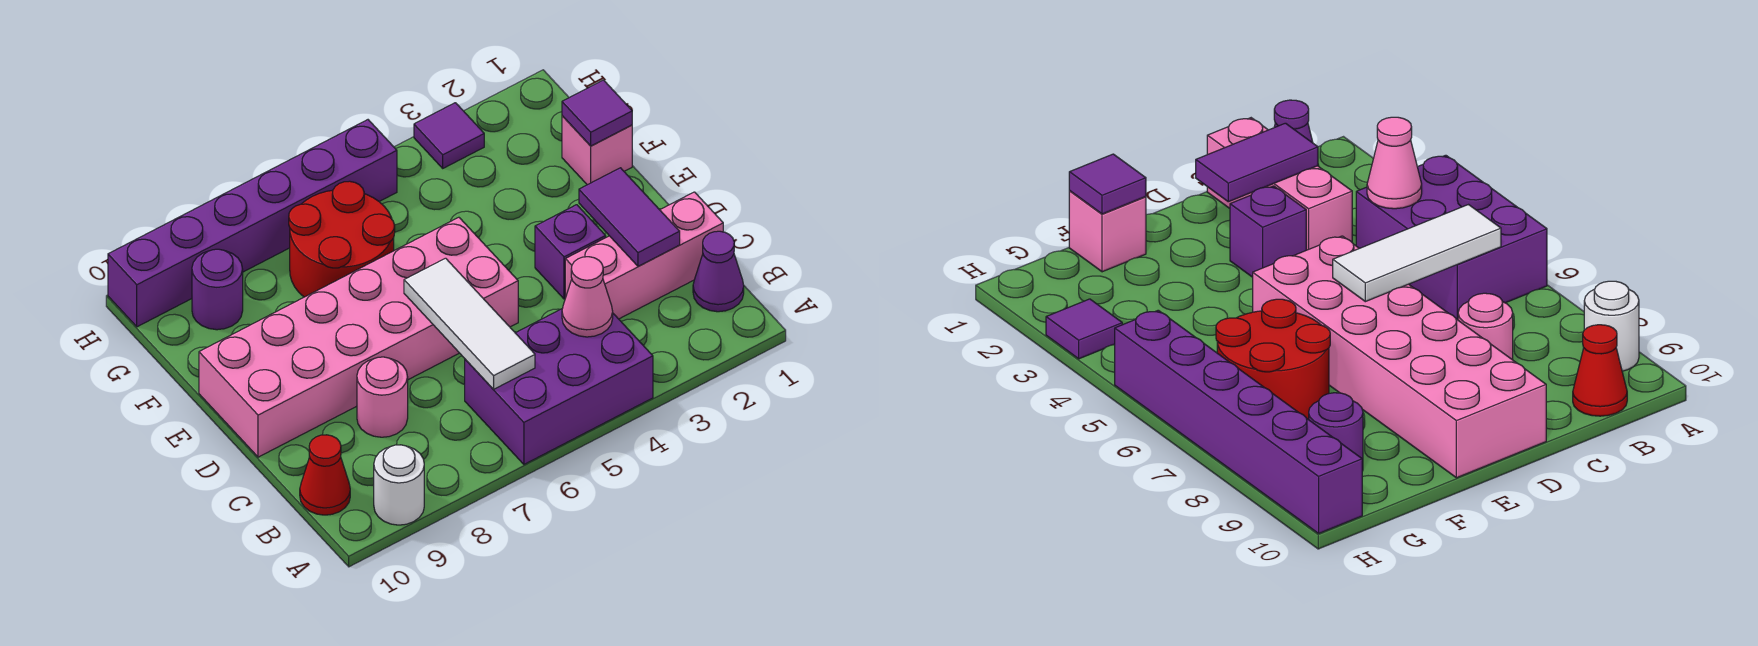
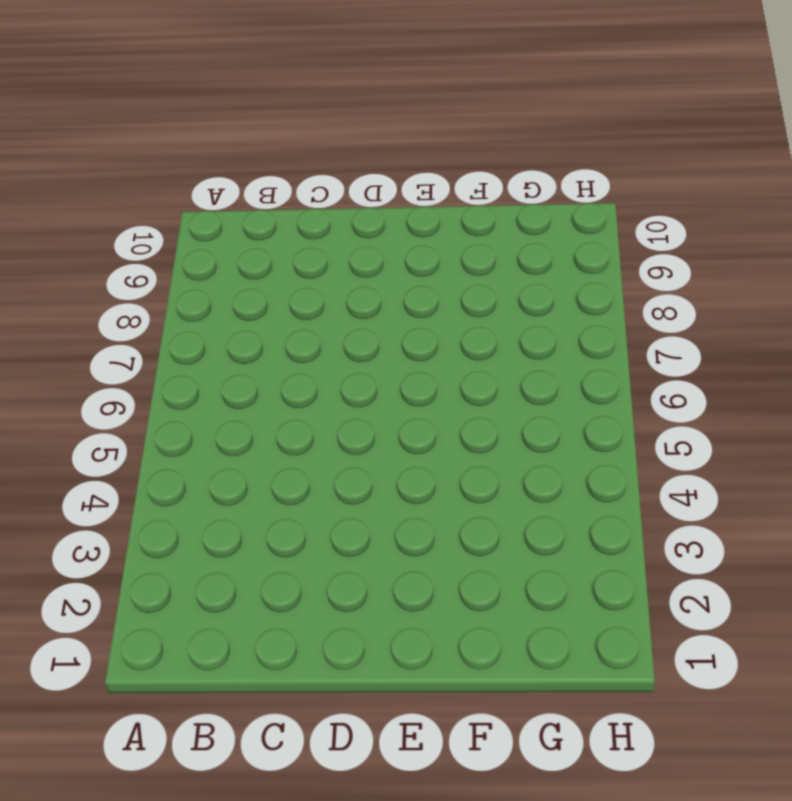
none -> purple brick A4:B6 level 1
none -> white round brick A9 level 1
none -> purple cone B1 level 1

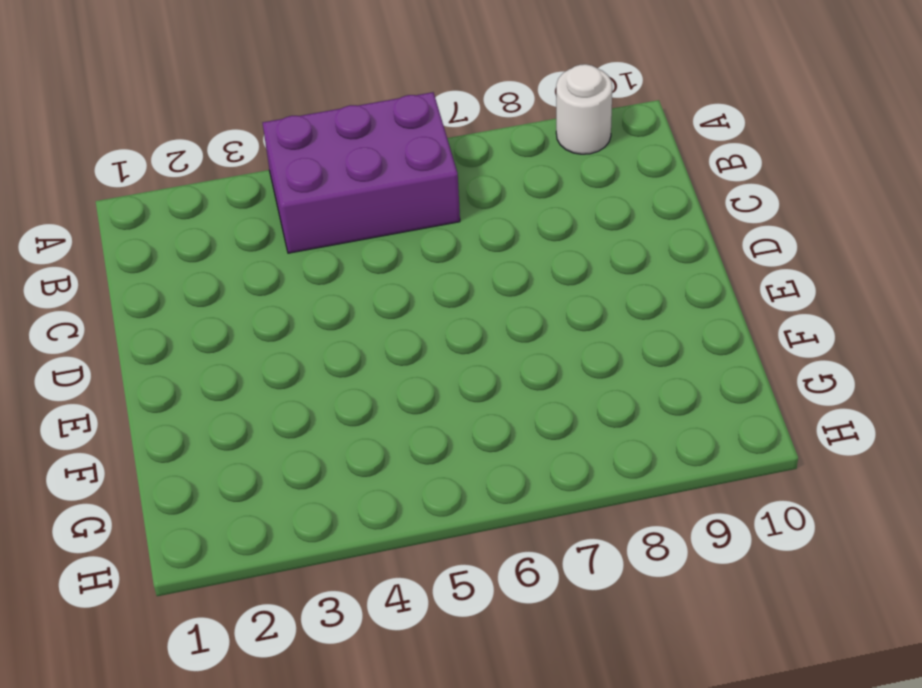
none -> purple cone B1 level 1
none -> red cone B10 level 1
none -> pink brick C1:C3 level 1

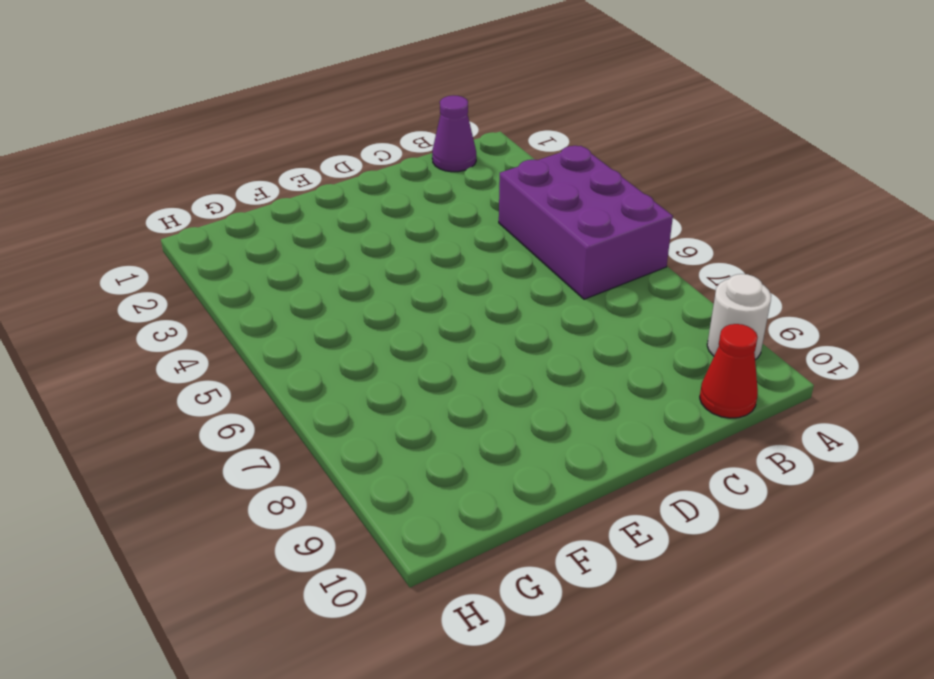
none -> pink brick C1:C3 level 1
none -> pink round brick C8 level 1
none -> purple brick D3 level 1

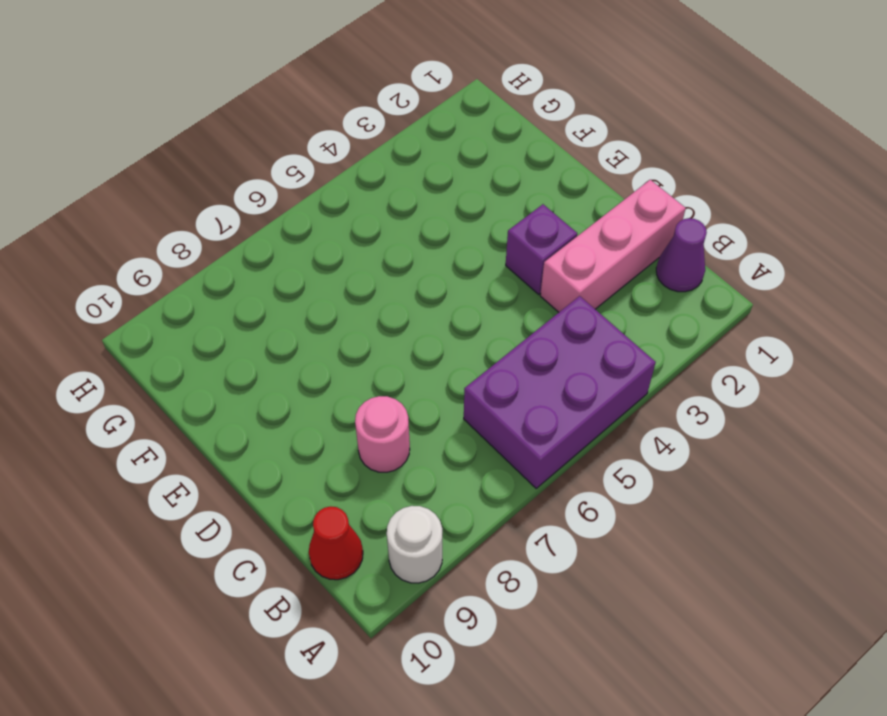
none -> pink brick D5:E10 level 1
none -> pink brick F1 level 1
none -> red round brick F6:G7 level 1

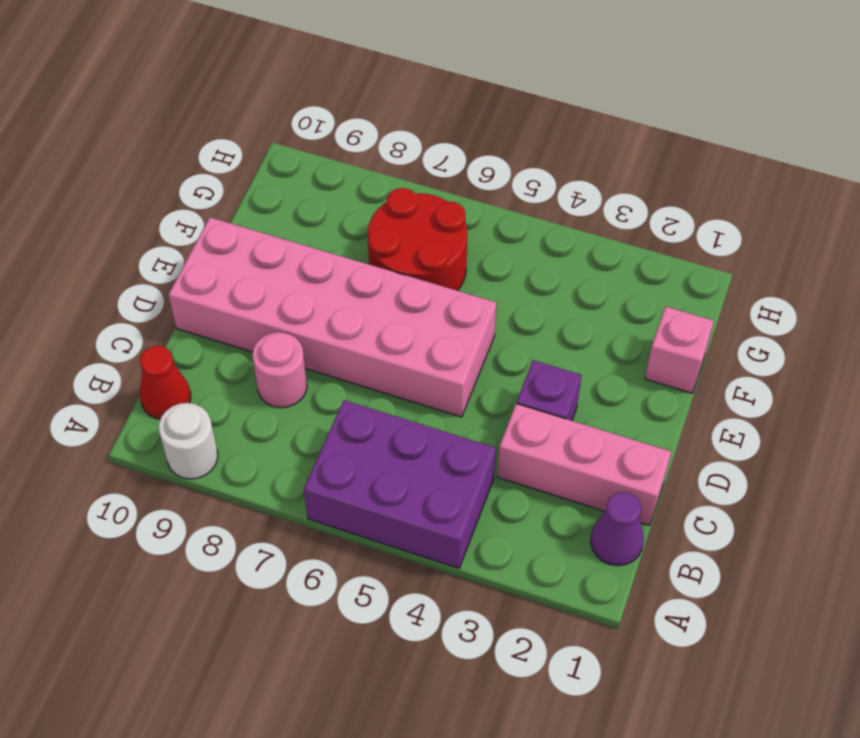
none -> purple round brick G9 level 1
none -> purple tile H3 level 1
none -> purple brick H5:H10 level 1

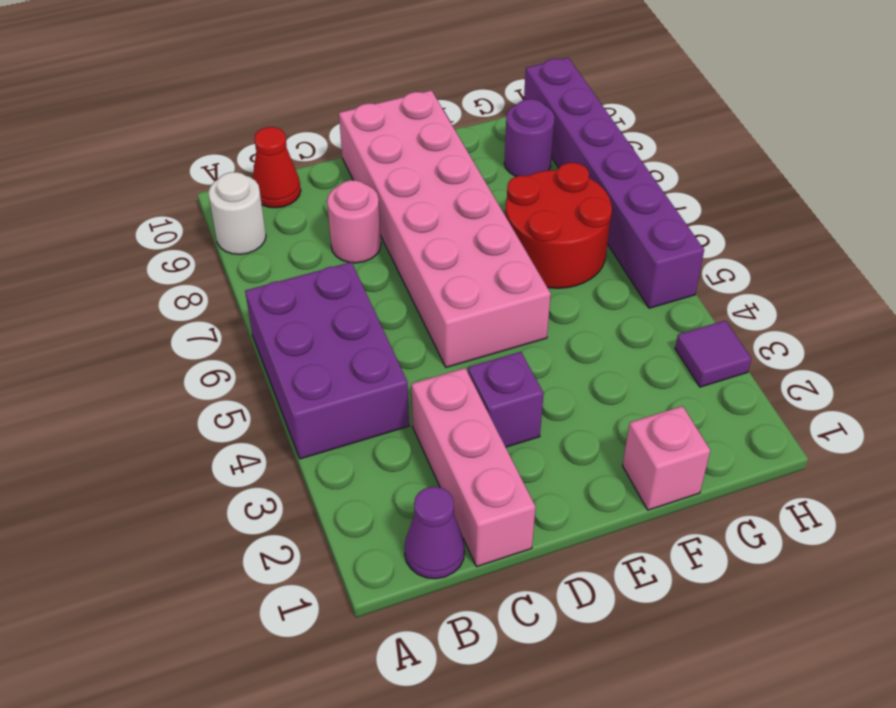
none -> pink cone B4 level 2
none -> white tile B6:D6 level 2
none -> purple tile C2:D2 level 2

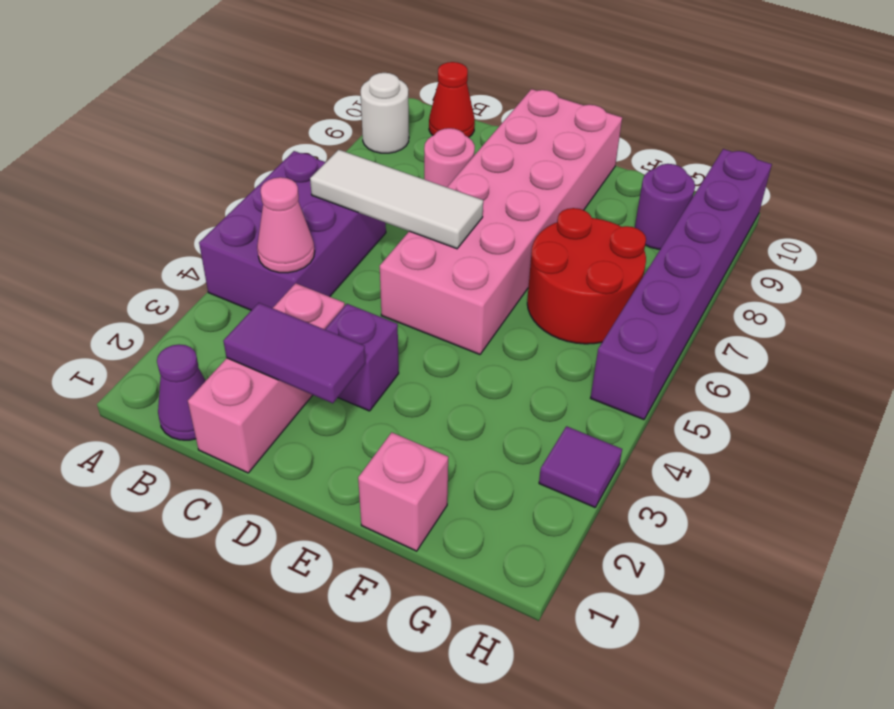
none -> purple tile F1 level 2

